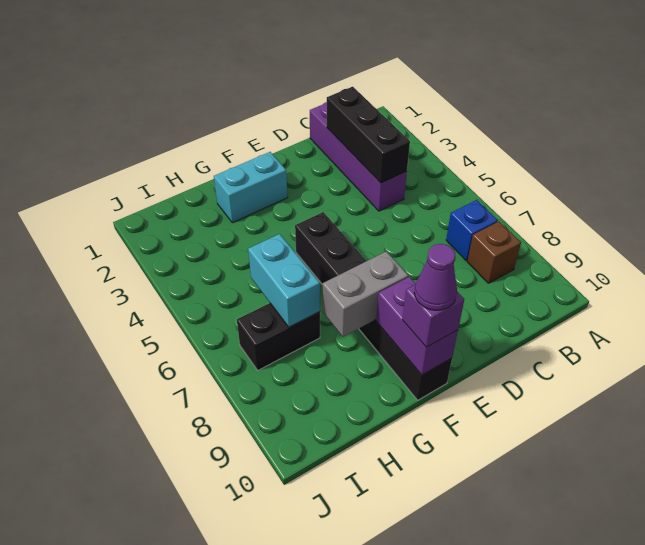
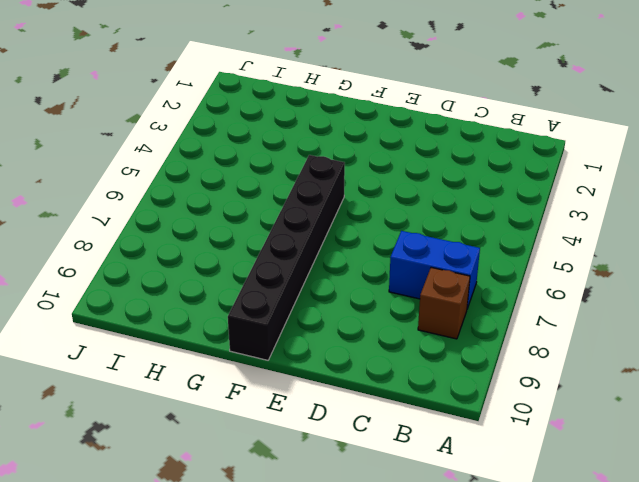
blue brick B7:C7 level 1 -> blue brick B7 level 1
none -> purple brick C1:C4 level 1
none -> cyan brick F2:G2 level 1
none -> black brick H7:I7 level 1

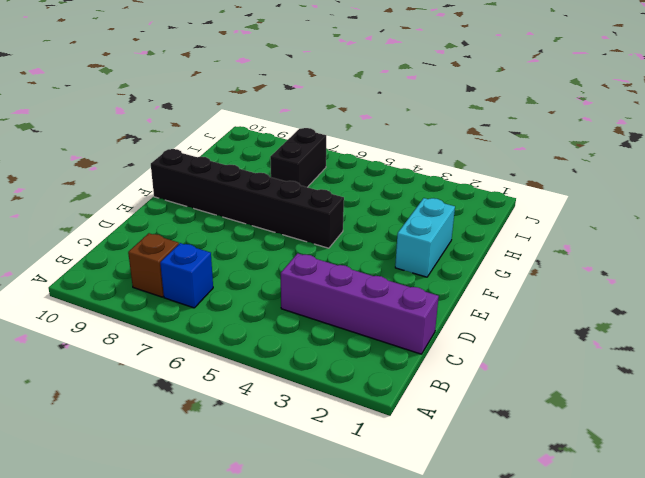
none -> black brick C2:C4 level 2
none -> grey brick F8:G8 level 2
none -> purple brick F9:F10 level 2

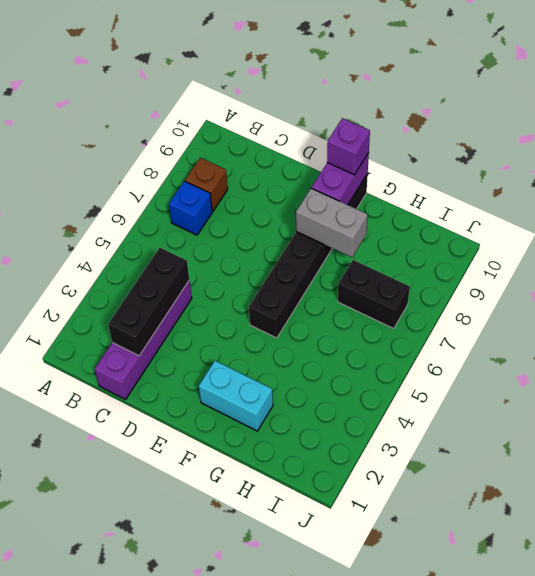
none -> cyan brick H6:H7 level 2
none -> purple cone F10 level 4

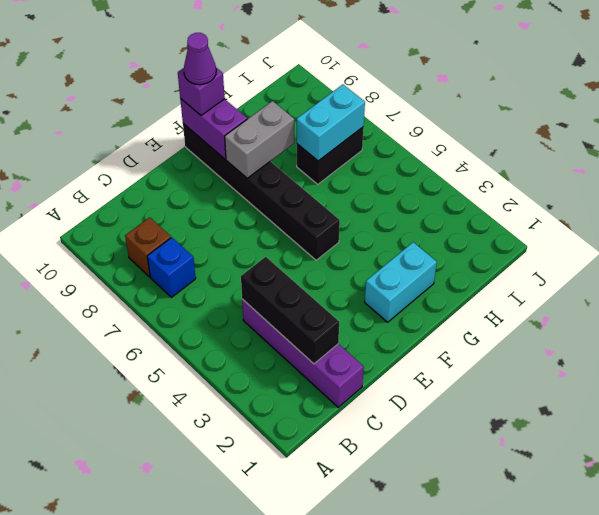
cyan brick H7:I7 level 2 -> cyan brick H6:H7 level 2

